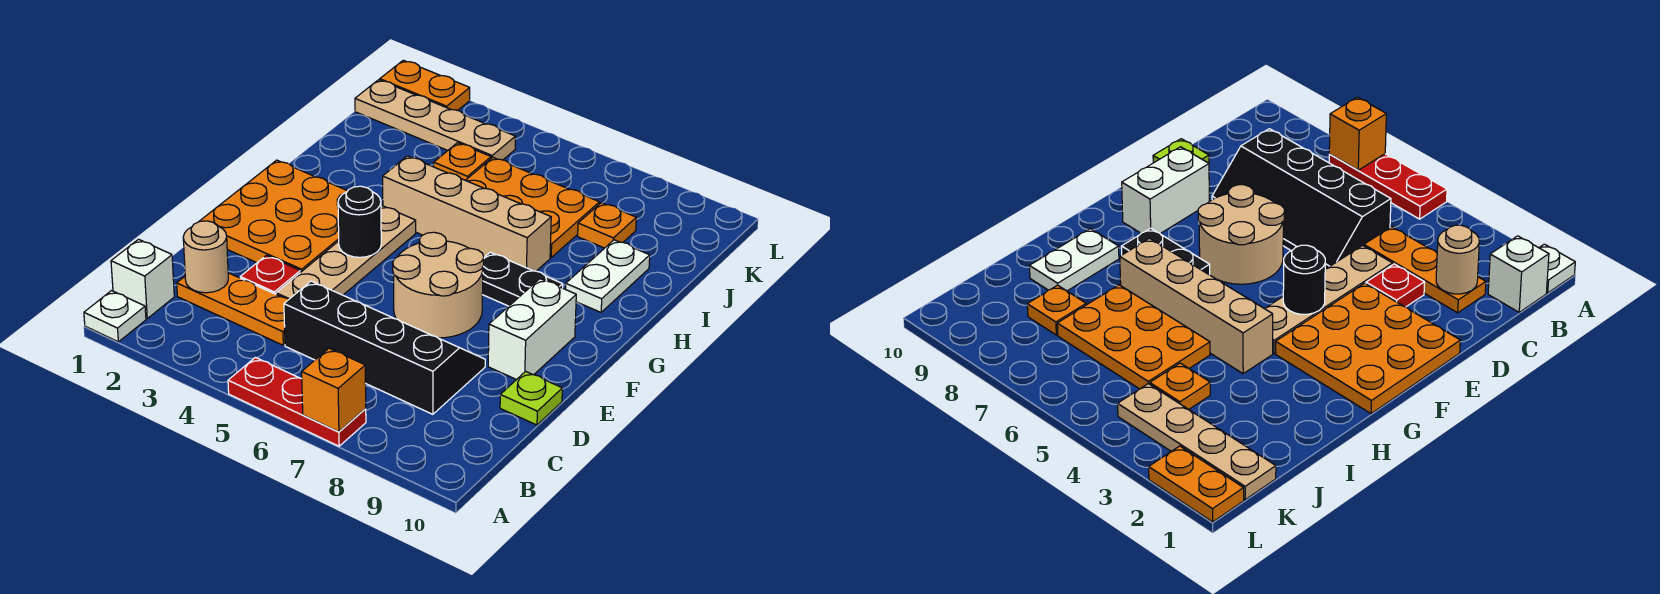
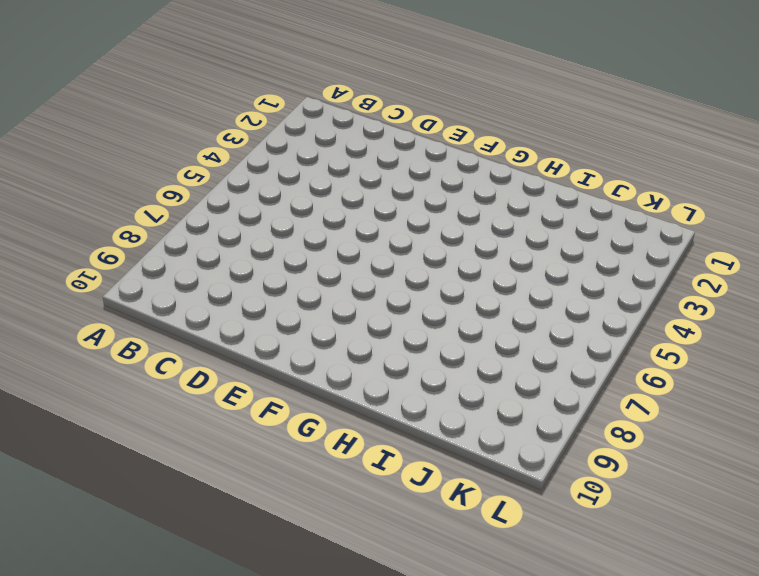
none -> white plate A1 level 1
none -> red plate A5:A7 level 1
none -> white brick B1 level 1

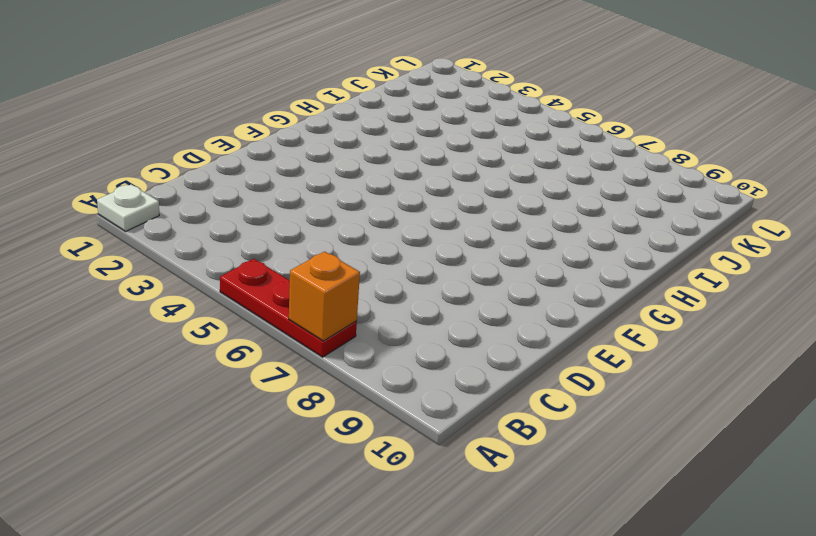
none -> white brick B1 level 1
none -> orange plate C2:C4 level 1
none -> black slope C5:D8 level 1 top C

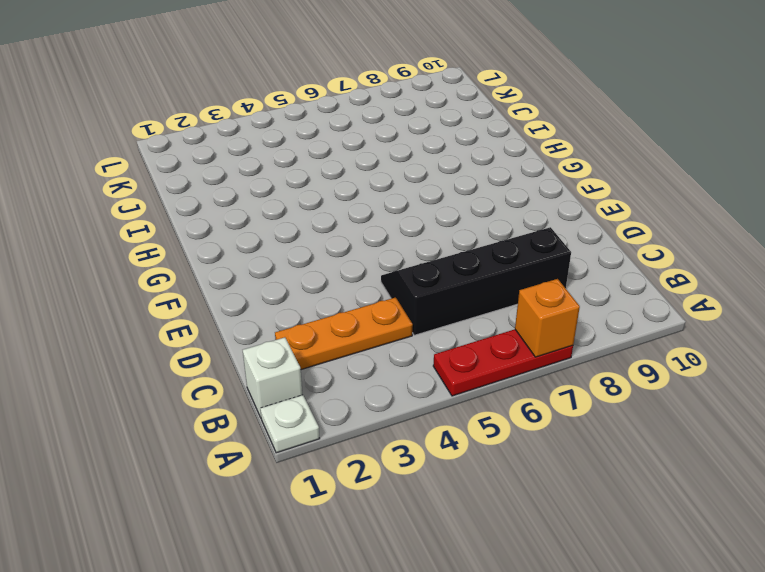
none -> red plate D3 level 1
none -> tan plate D4:G4 level 1
none -> lime plate D10 level 1

